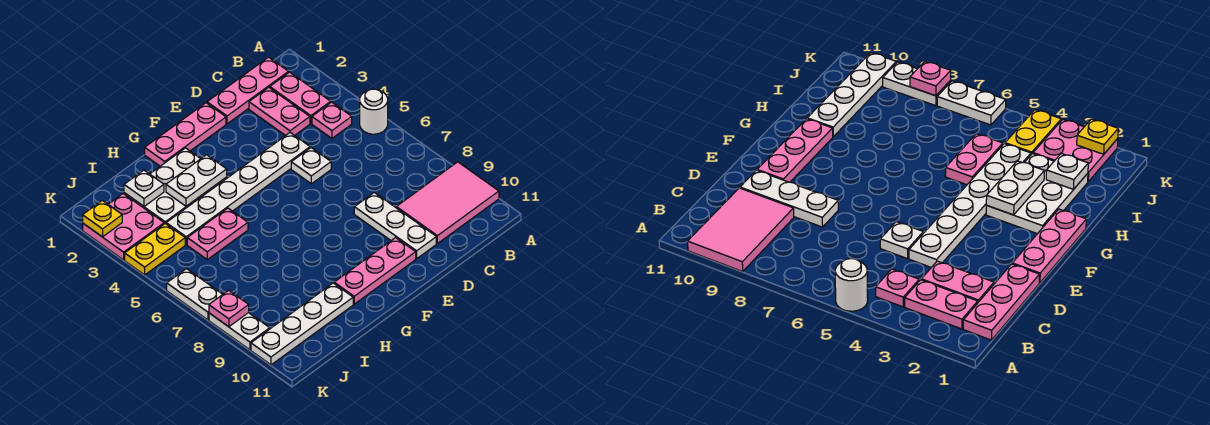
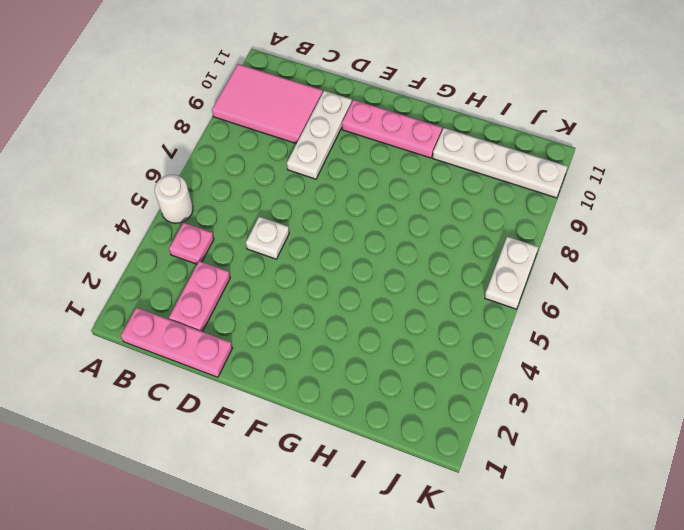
none -> pink plate B2:B3 level 1
none -> white plate D4:I4 level 1
none -> pink plate E1:G1 level 1

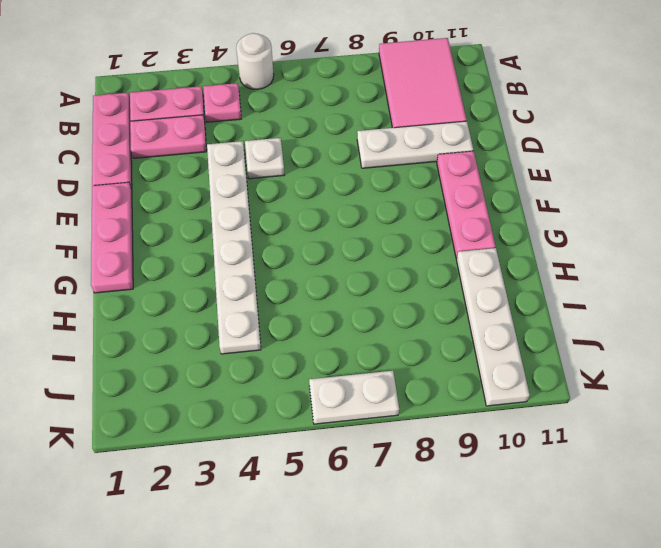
none -> white plate G2:I3 level 1
none -> pink plate H5:I5 level 1
none -> pink plate J2:K3 level 1

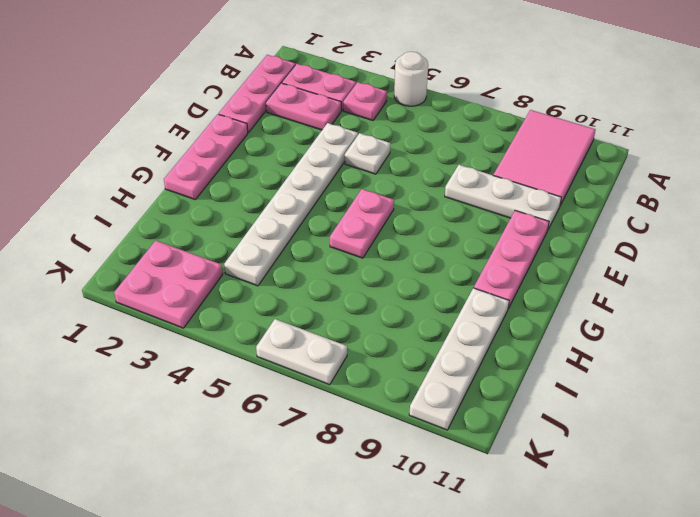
pink plate F6:G6 level 1 -> pink plate H5:I5 level 1
none -> white plate G2:I3 level 1
none -> yellow plate J4:K4 level 1
none -> white plate K8:K9 level 1

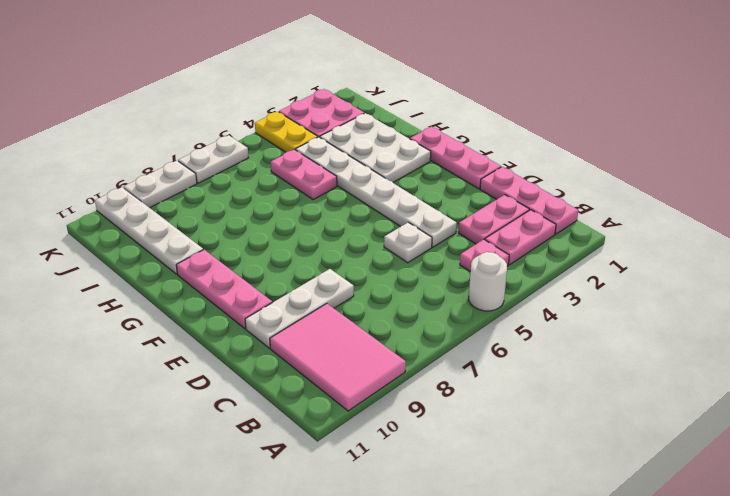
none -> white plate G3:H3 level 2
none -> white plate I2 level 2
none -> yellow plate K2 level 2

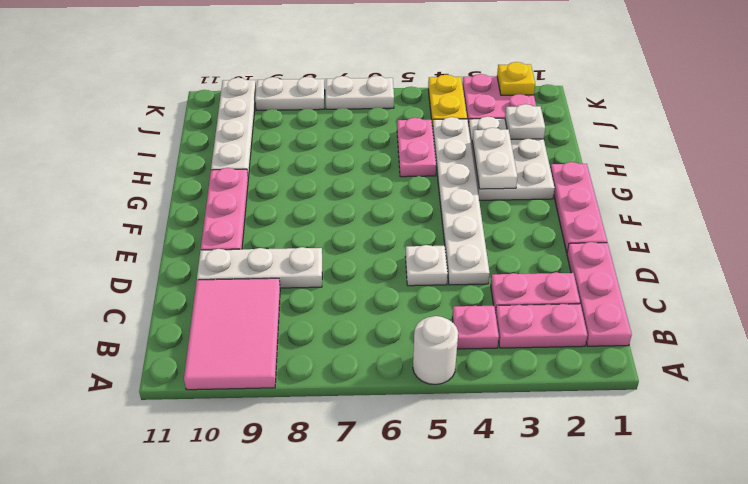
none -> pink plate K8 level 2

